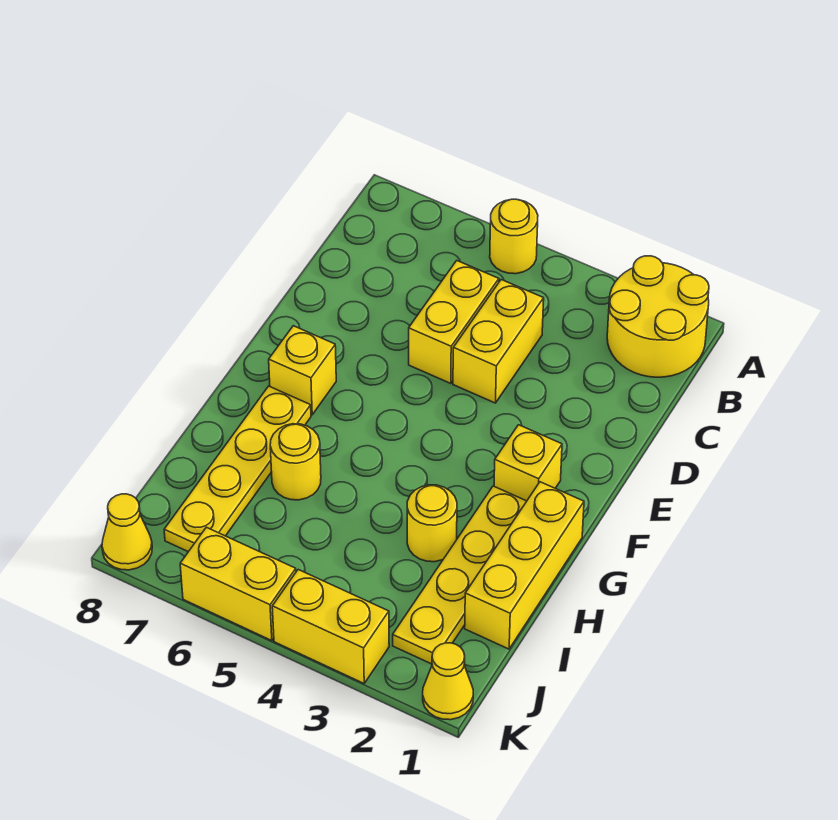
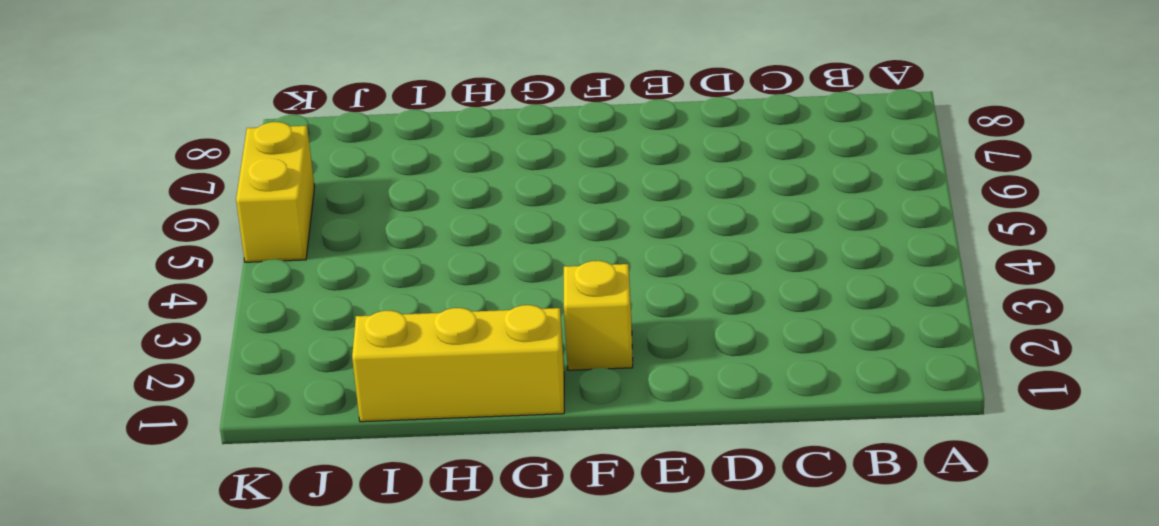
none -> yellow round brick A1:B2 level 1
none -> yellow round brick A5 level 1
none -> yellow brick C4:D4 level 1

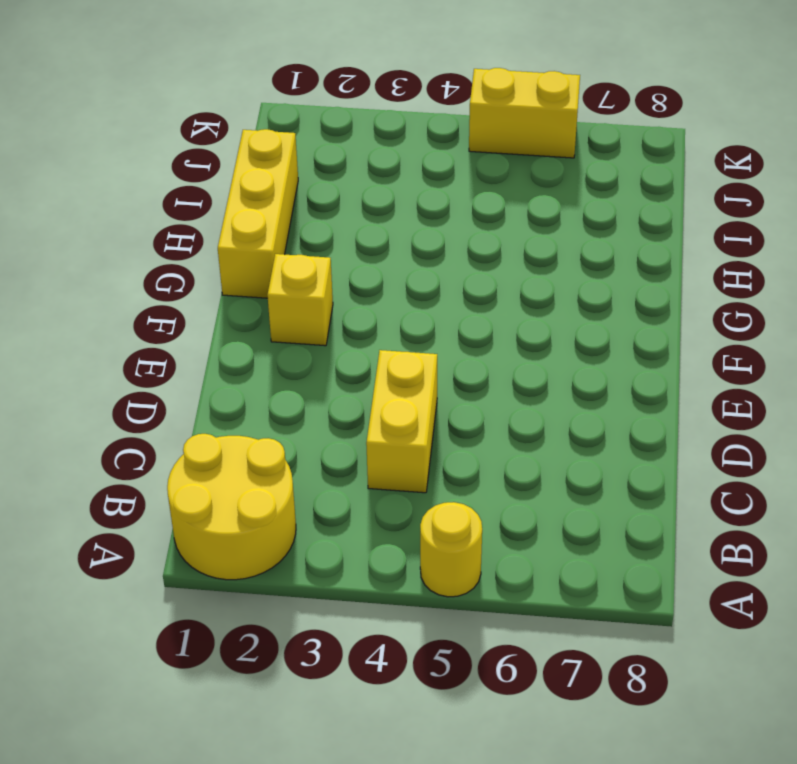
none -> yellow brick C5:D5 level 1
none -> yellow brick F7 level 1
none -> yellow plate G2:J2 level 1

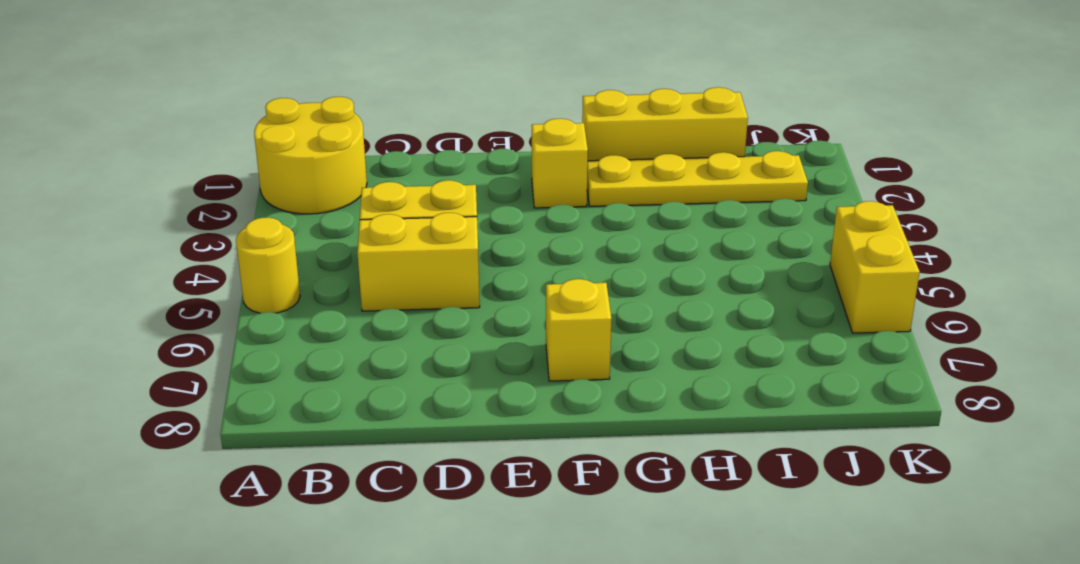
none -> yellow plate G7:J7 level 1
none -> yellow round brick H3 level 1
none -> yellow round brick H6 level 1

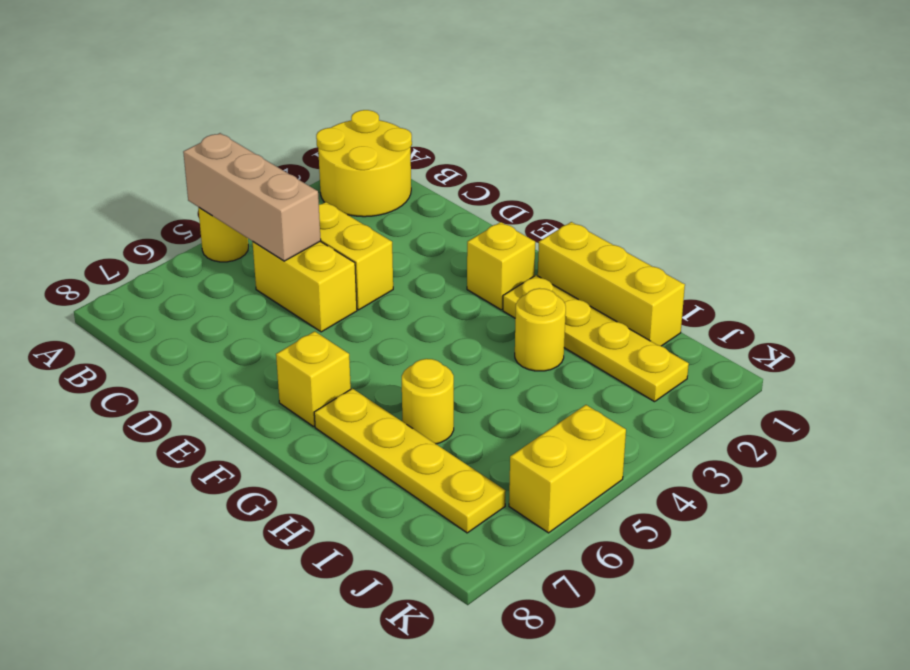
tan brick A5:C5 level 2 -> none
none -> yellow cone K1 level 1
none -> yellow brick K3:K4 level 1
none -> yellow cone K8 level 1

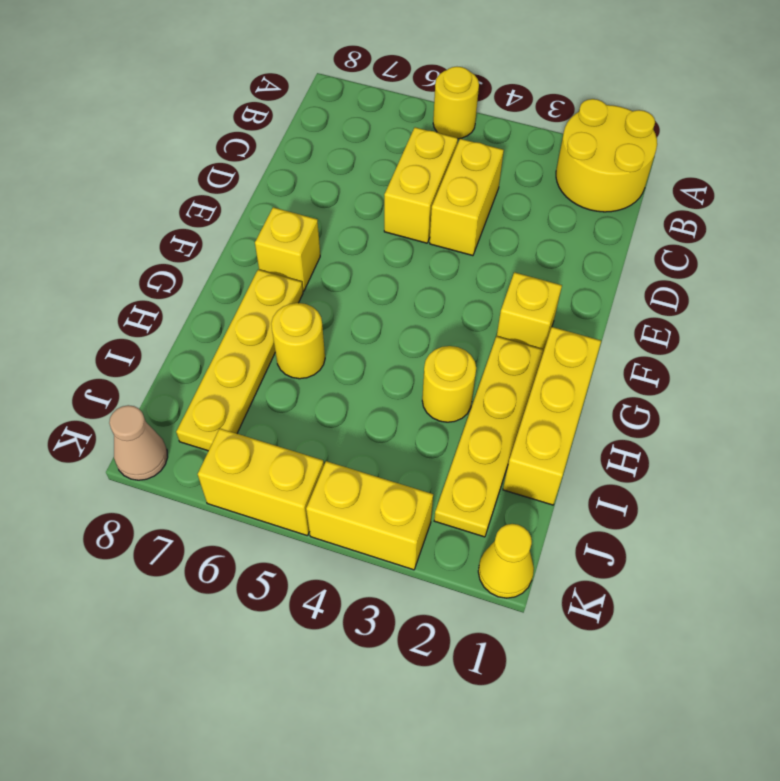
tan cone K8 level 1 -> yellow cone K8 level 1

